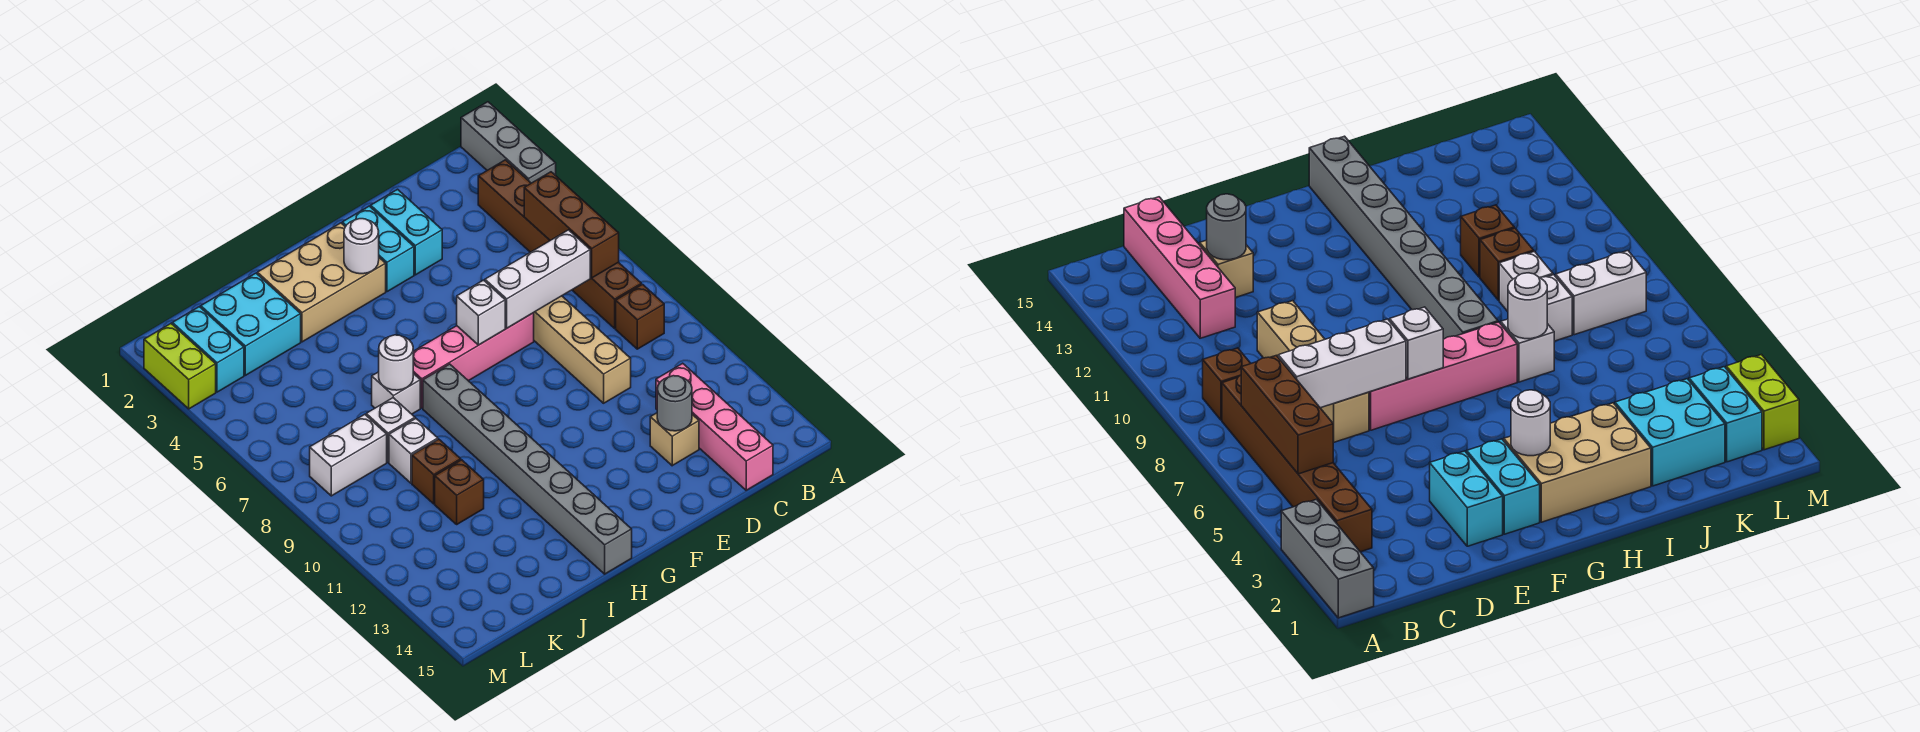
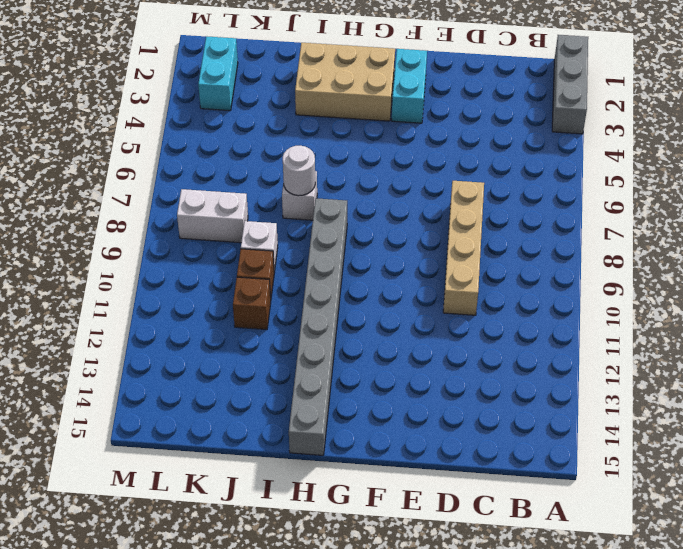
none -> brown brick B3:B8 level 1
none -> brown brick B9 level 1
none -> pink brick C12:C15 level 1

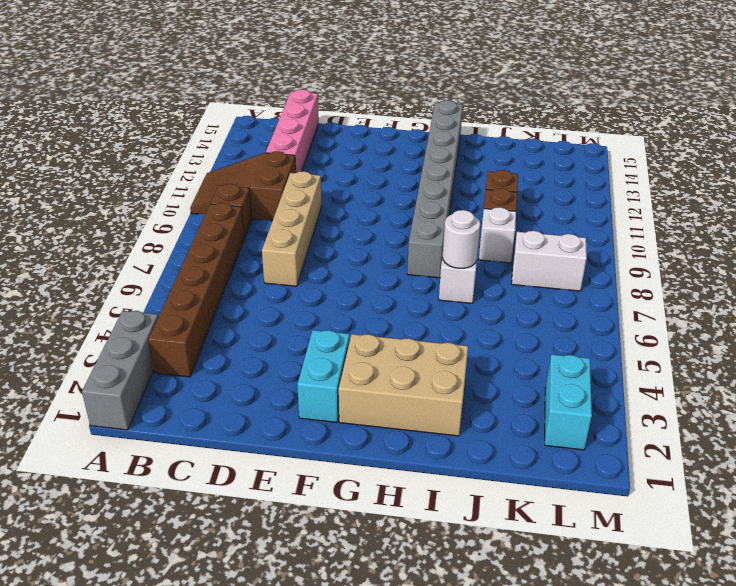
brown slope A10:C11 level 1 top C -> none
none -> tan brick D13 level 1
none -> cyan brick E2:E3 level 1
none -> pink brick E7:H7 level 1

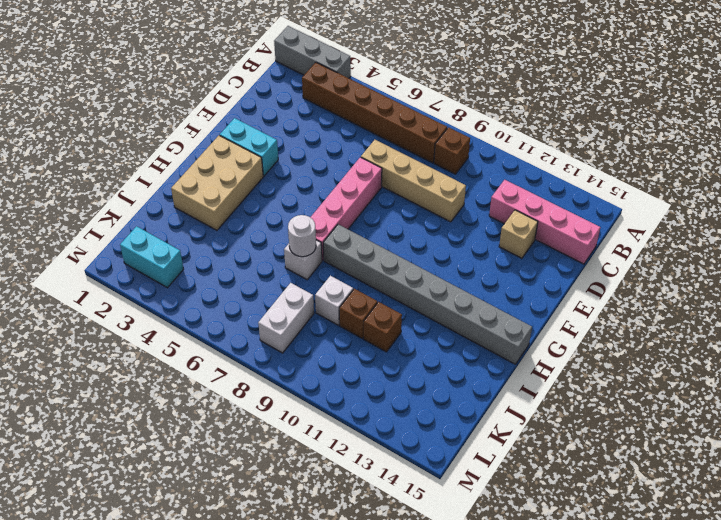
none -> cyan brick E2:E3 level 1
none -> cyan brick J2:K3 level 1
none -> white brick J8 level 1

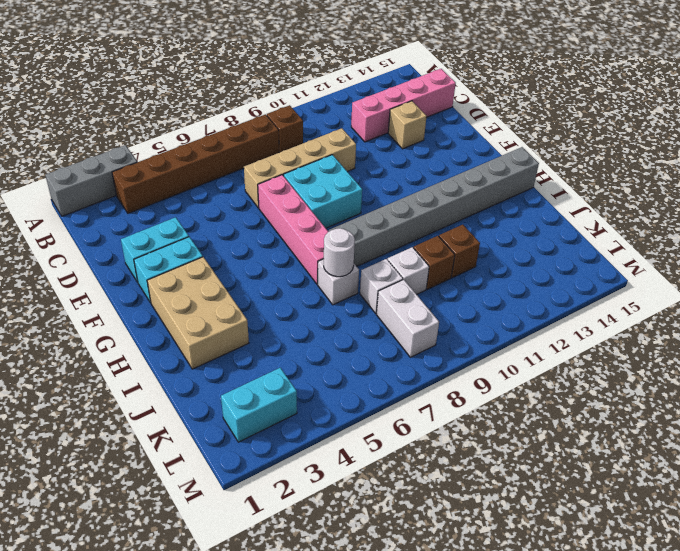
cyan brick E8:F9 level 1 -> cyan brick J2:K3 level 1
none -> lime brick M2:M3 level 1
none -> brown brick B5:B7 level 2
none -> white brick C7:E7 level 2

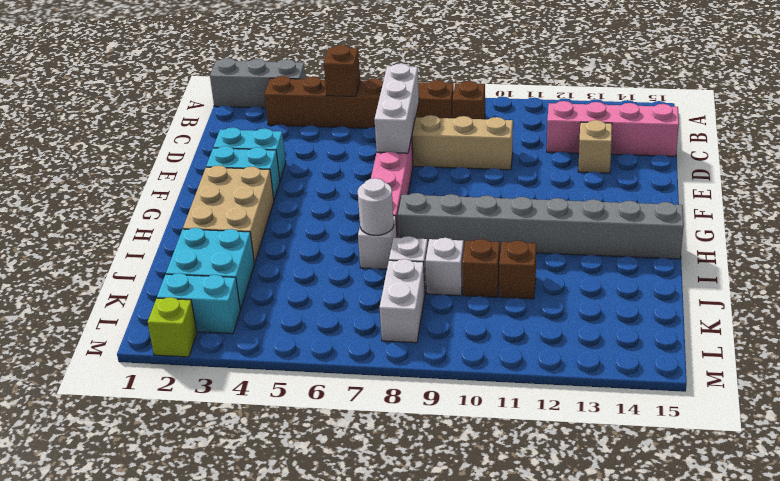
brown brick B5 level 2 -> brown brick B5:B7 level 2
lime brick M2 level 1 -> lime brick M2:M3 level 1
none -> grey round brick D13 level 2
none -> white brick F7 level 2
none -> white round brick G3 level 2

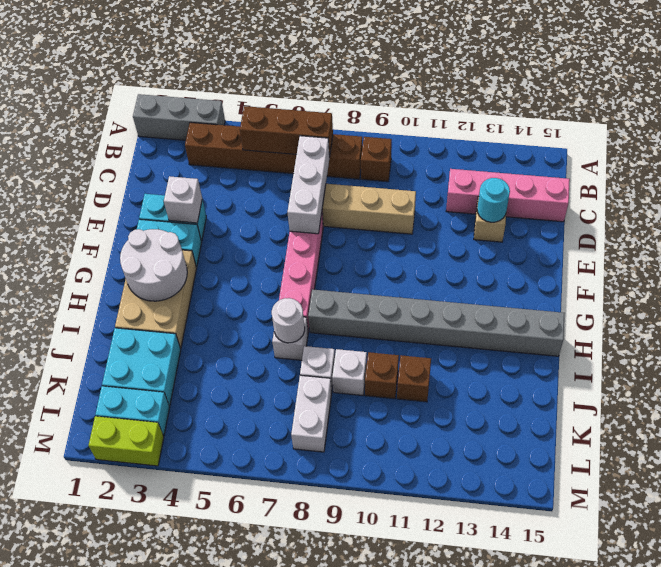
cyan round brick D13 level 2 -> grey round brick D13 level 2
white brick E3 level 2 -> white brick F7 level 2
white round brick G2:H3 level 2 -> white round brick G3 level 2

